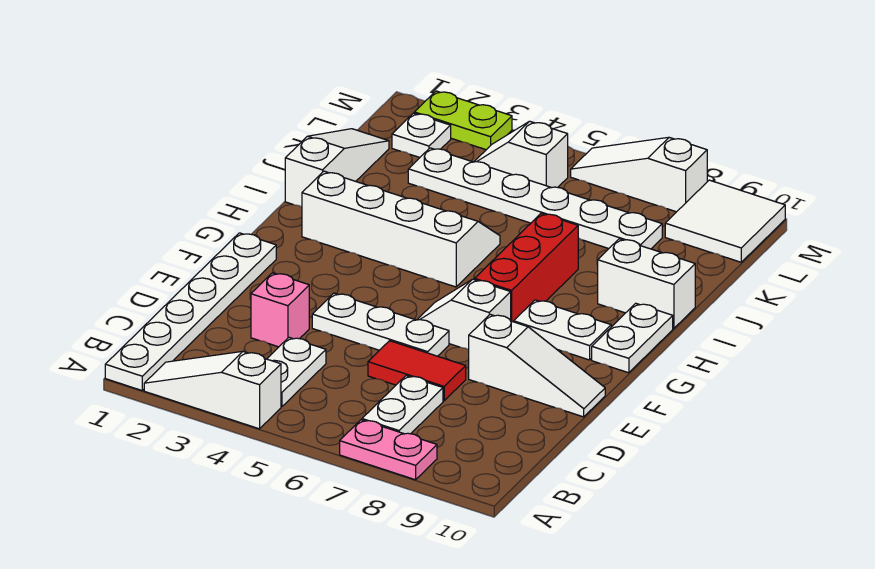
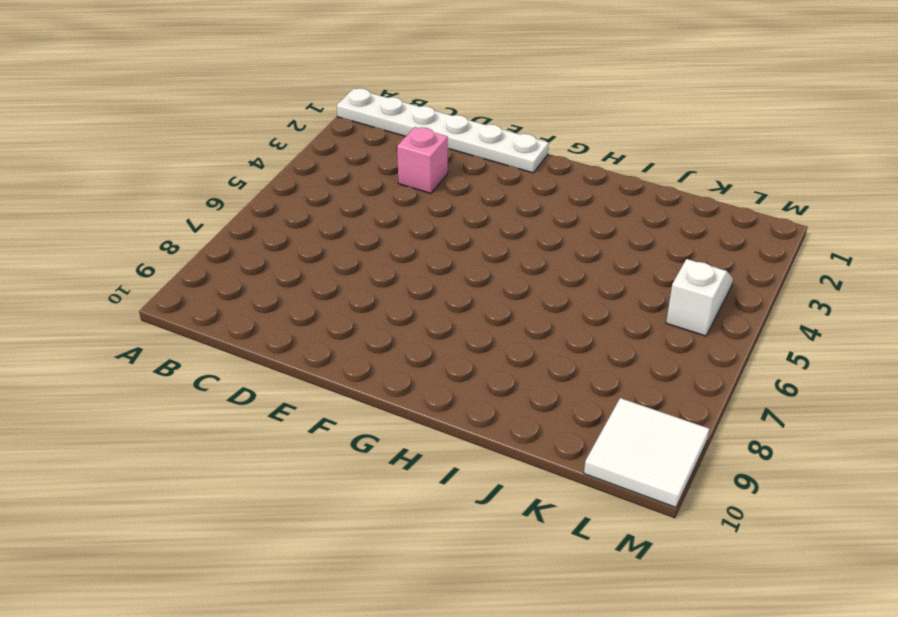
none -> white slope A2:A4 level 1 top 4
none -> pink plate A7:A8 level 1
none -> white plate B4:C4 level 1

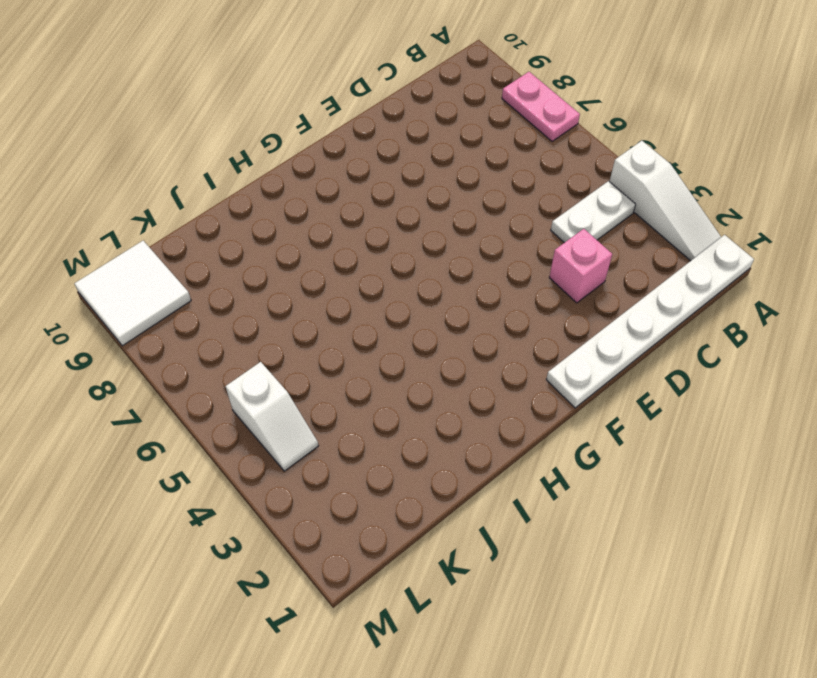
none -> white plate B7:C7 level 1
none -> red tile D6:D7 level 1
none -> white plate E4:E6 level 1

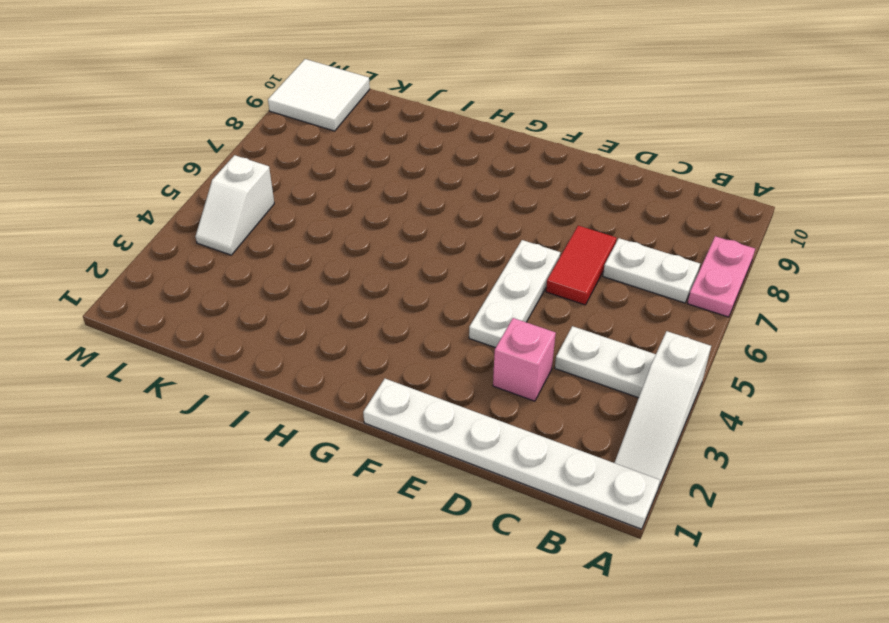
none -> white slope E8:E10 level 1 top 8
none -> white slope F6:F7 level 1 top 7
none -> red brick G7:I7 level 1

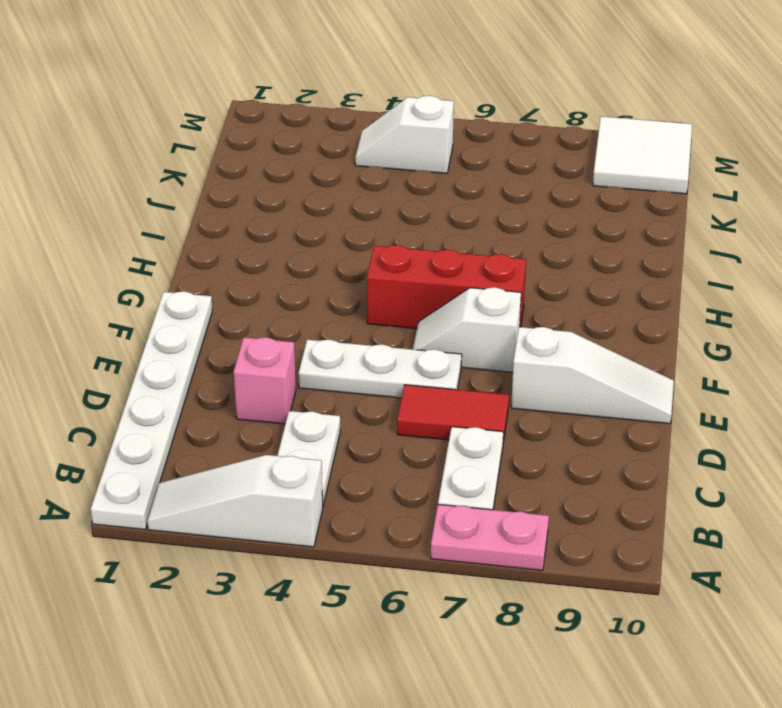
red brick G5:G7 level 1 -> red brick G7:I7 level 1
none -> white plate G8:G9 level 1
none -> white plate G10:H10 level 1
none -> white slope H2:I5 level 1 top H

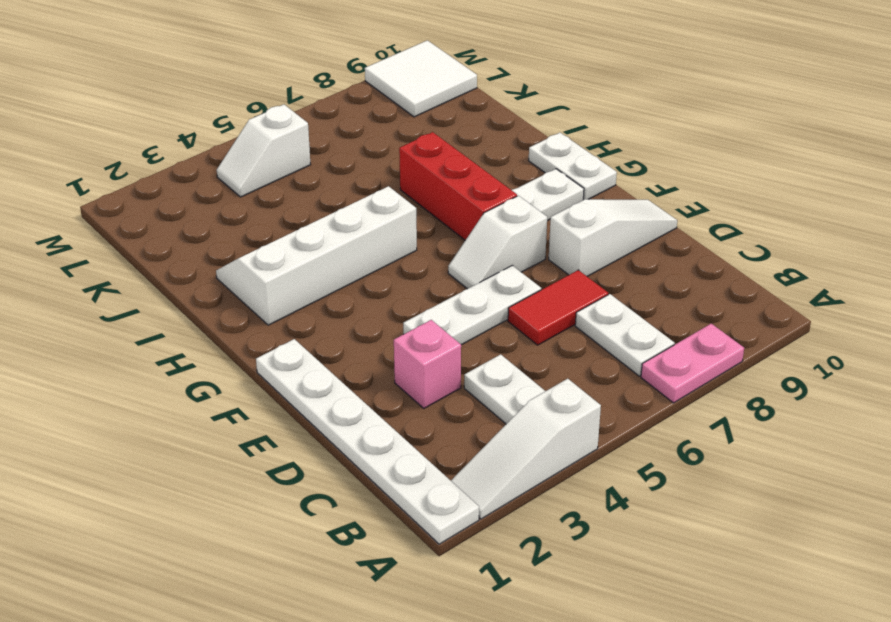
none -> white slope I1:K1 level 1 top I
none -> white brick I9:I10 level 1
none -> white plate K3:K8 level 1

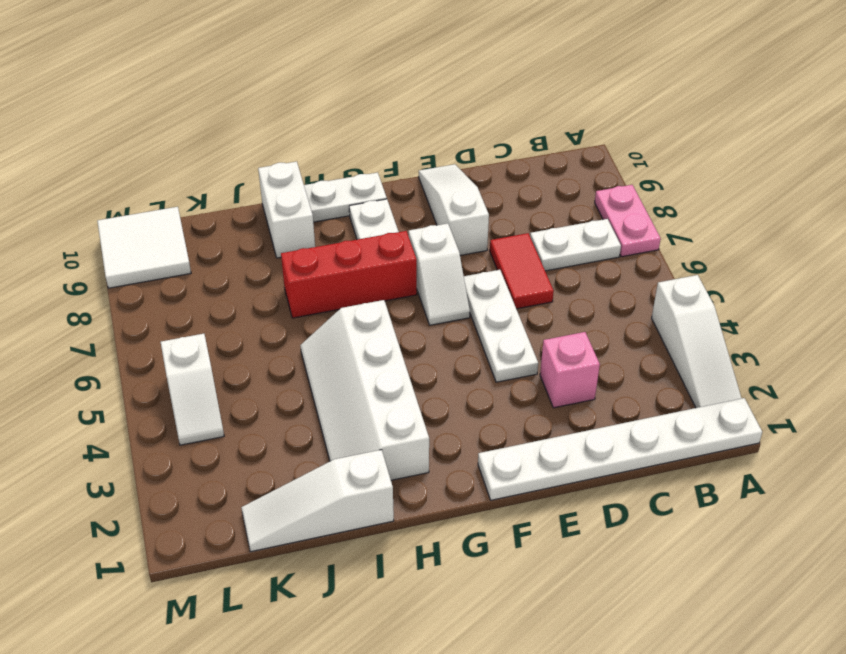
none -> white plate B4:C4 level 1
none -> white plate K3:K8 level 1
none -> white plate L2 level 1

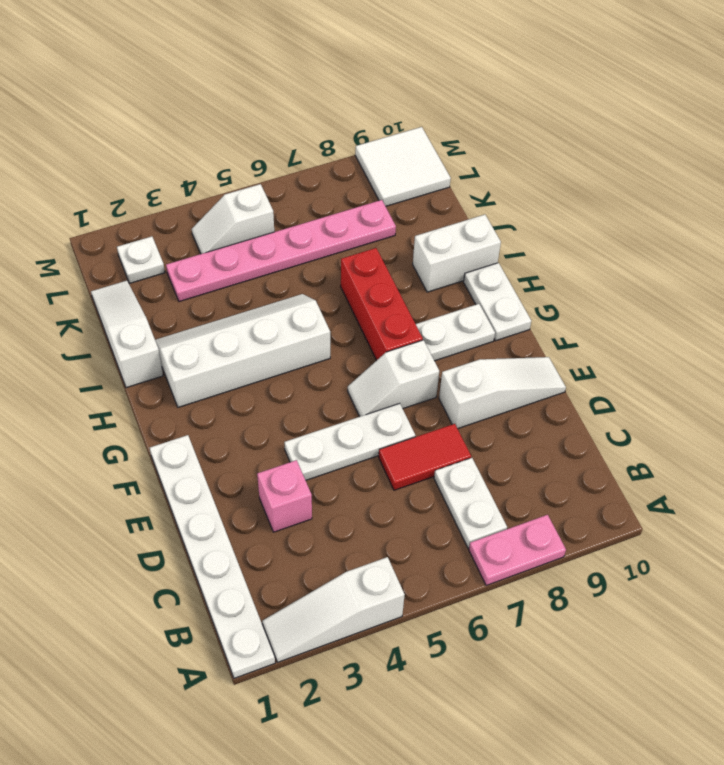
pink plate K3:K8 level 1 -> white plate K3:K8 level 1
none -> white plate B4:C4 level 1
none -> lime plate M2:M3 level 1
none -> white slope M6:M8 level 1 top 8

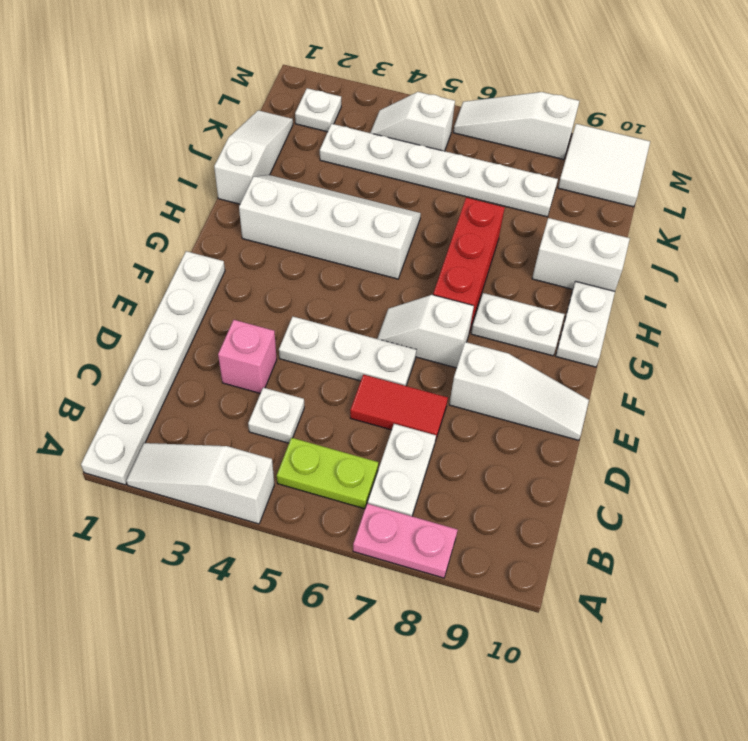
lime plate B5:B6 level 1 -> lime plate M2:M3 level 1
white plate C4 level 1 -> white plate B4:C4 level 1

